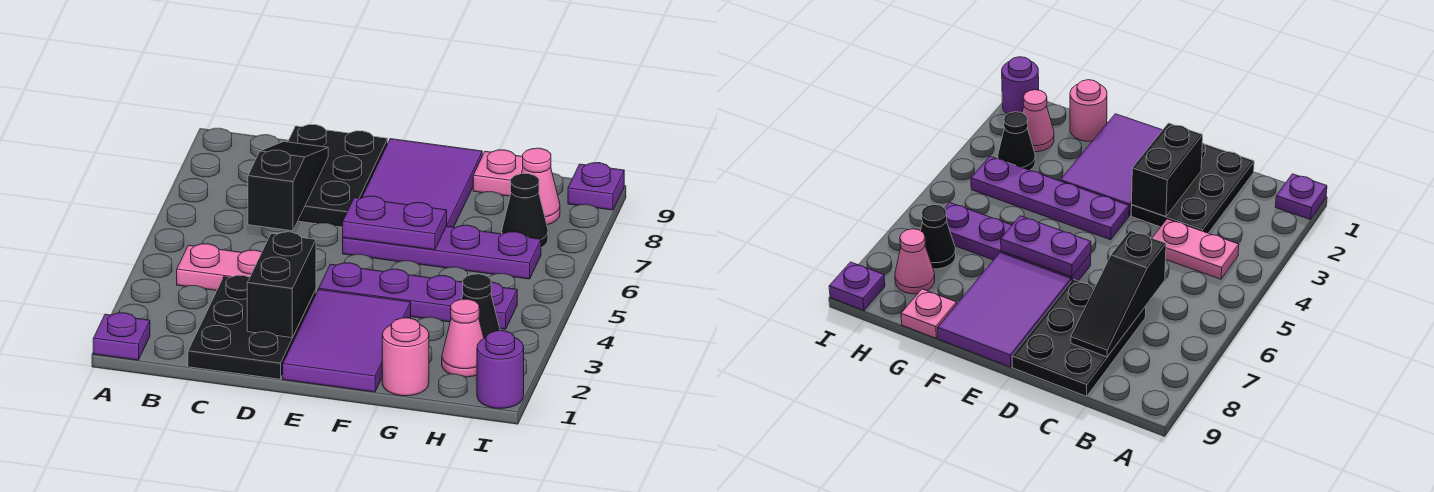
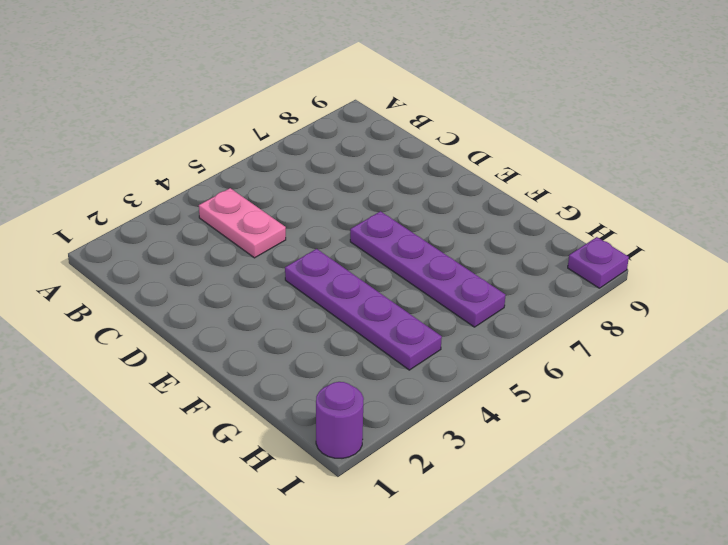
none -> purple plate A1 level 1
none -> black plate C1:D3 level 1
none -> black plate C7:D9 level 1

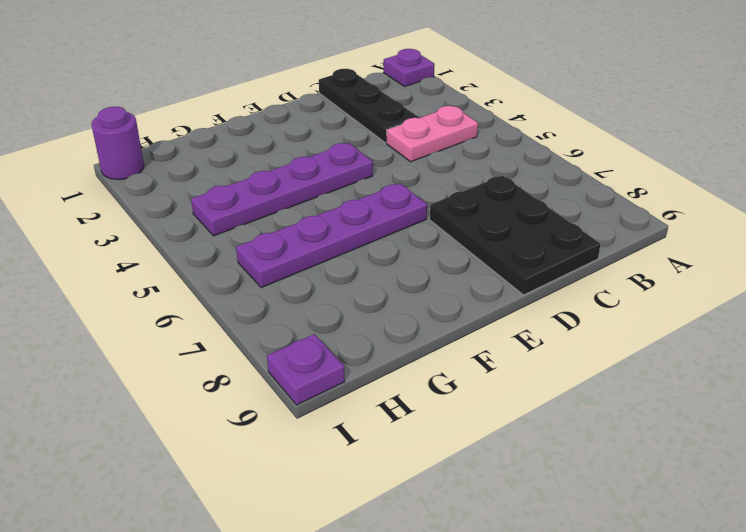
black plate C1:C3 level 1 -> black plate C1:D3 level 1
none -> purple tile E1:F3 level 1
none -> purple tile E7:F9 level 1
none -> pink round brick G1 level 1

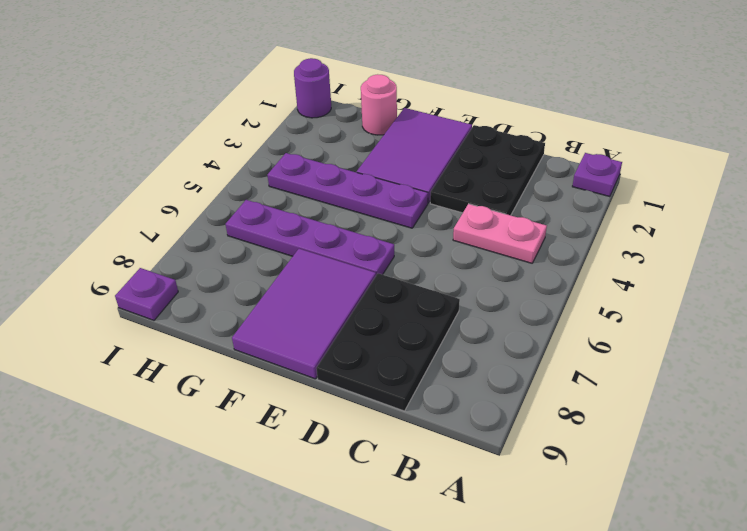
none -> pink plate G9 level 1
none -> pink cone H2 level 1
none -> black cone H3 level 1

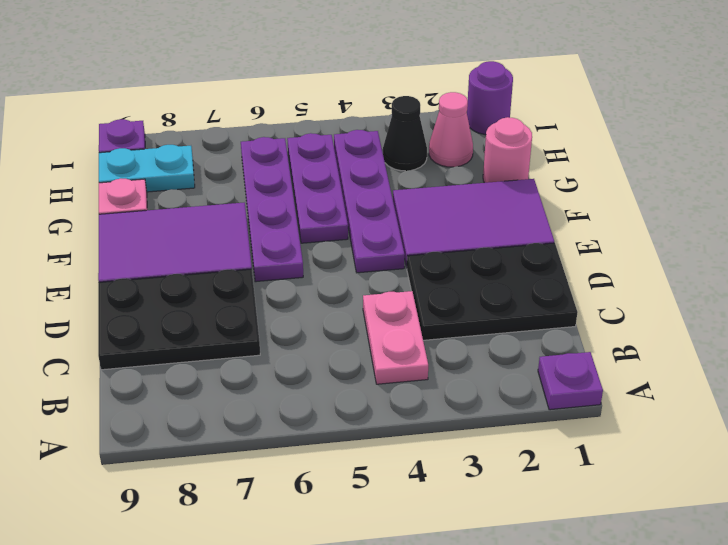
purple plate F5:H5 level 1 -> none
cyan plate H8:H9 level 1 -> pink cone H8 level 1
none -> black cone H7 level 1
none -> black slope C6:C8 level 2 top 6
none -> black brick D2:D3 level 2

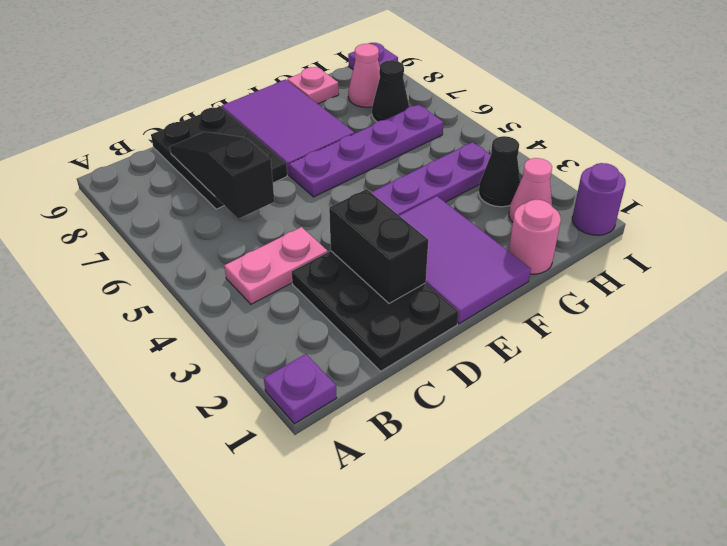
none -> purple plate E6:F6 level 2

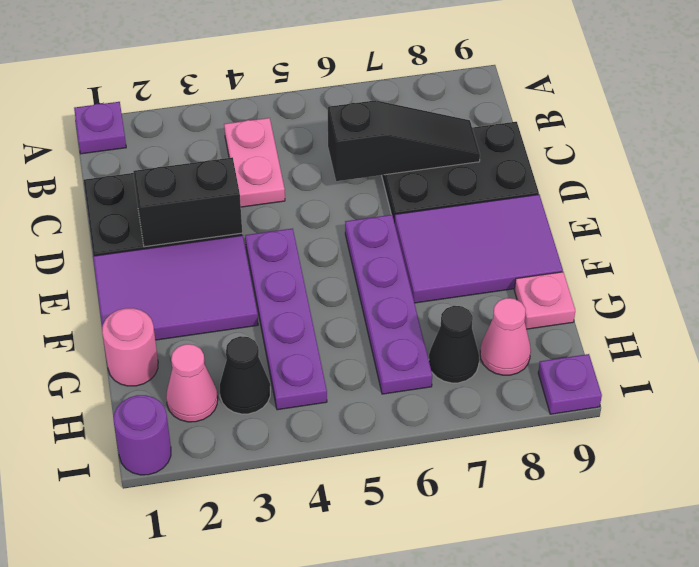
none -> purple plate E6:F6 level 2

